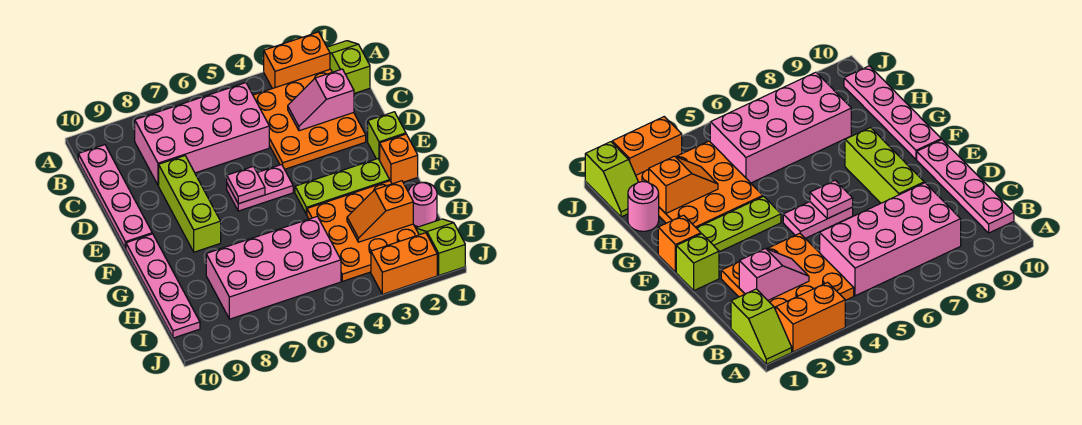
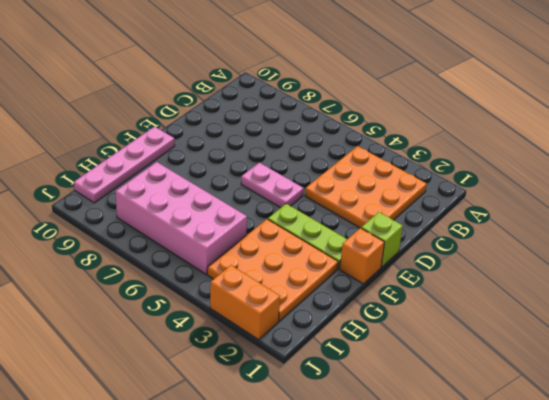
none -> lime slope A1:B1 level 1 top B
none -> orange brick A2:A3 level 1
none -> pink brick B5:C8 level 1

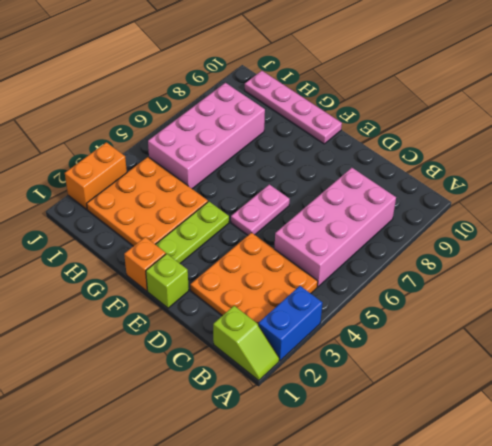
blue brick A2:A3 level 1 -> orange brick A2:A3 level 1
none -> pink plate B10:E10 level 1
none -> lime brick D8:F8 level 1
none -> pink round brick H1 level 1

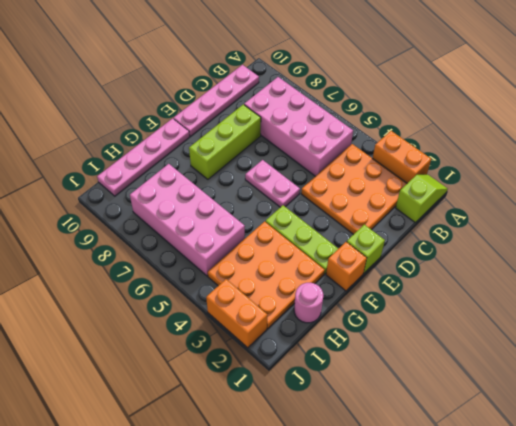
none -> lime slope I1:J1 level 1 top J
none -> pink slope C2:C3 level 2 top 2
none -> pink plate E6 level 2

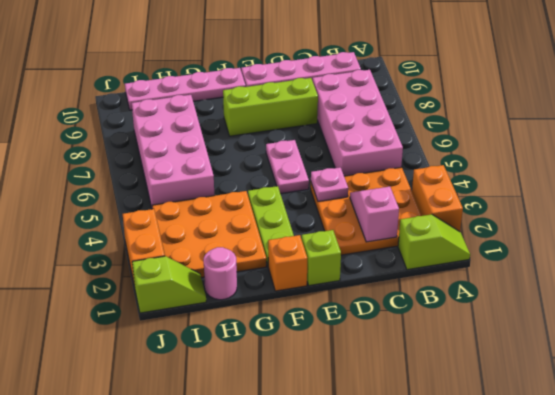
pink plate D4 level 2 -> pink plate E6 level 2
none -> orange slope H2:H3 level 2 top 2

